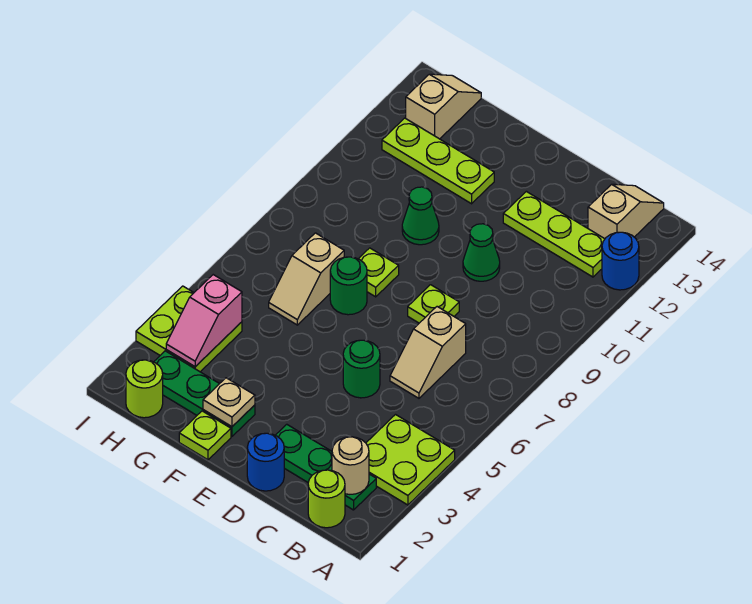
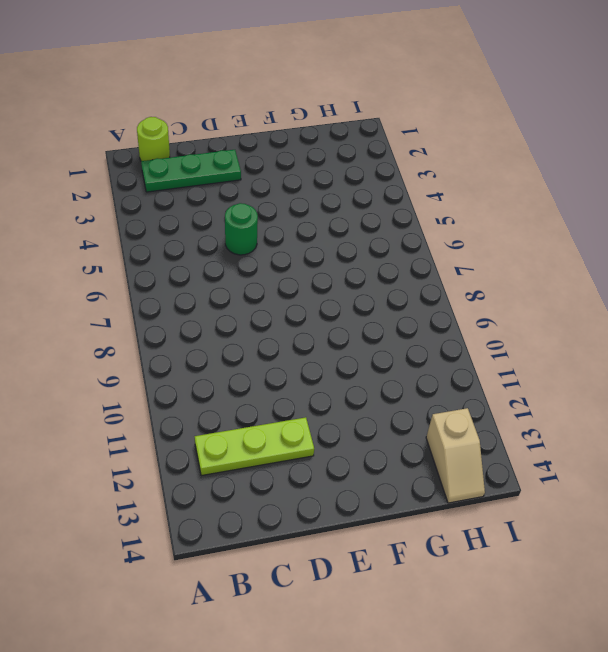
none -> lime plate A3:B4 level 1
none -> blue round brick A12 level 1
none -> tan slope B13:B14 level 1 top 13

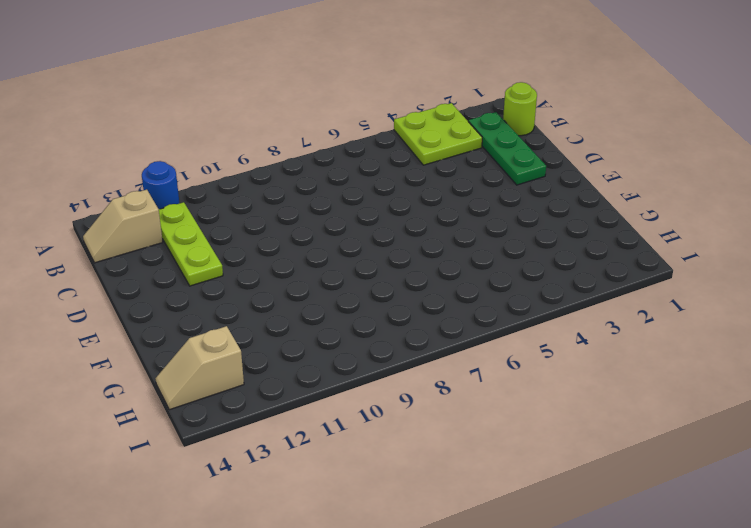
none -> tan slope C6:C7 level 1 top 7
none -> blue round brick D1 level 1
none -> green round brick D5 level 1

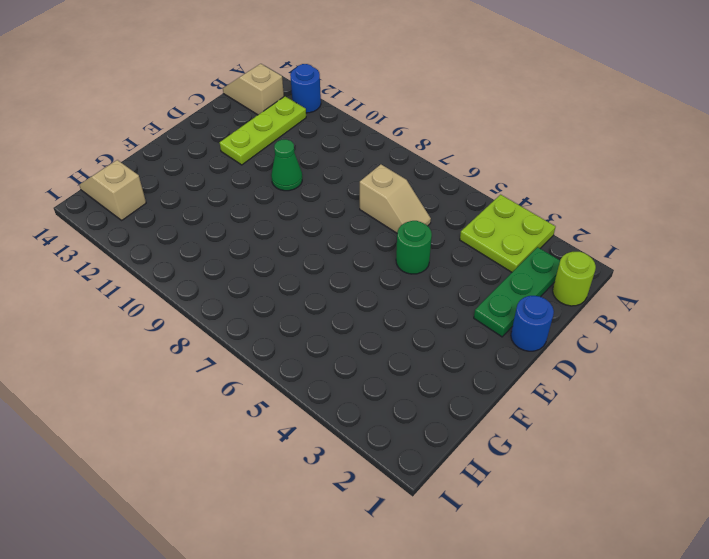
none -> lime plate D8 level 1
none -> lime plate F1 level 1
none -> green plate F2:H2 level 1

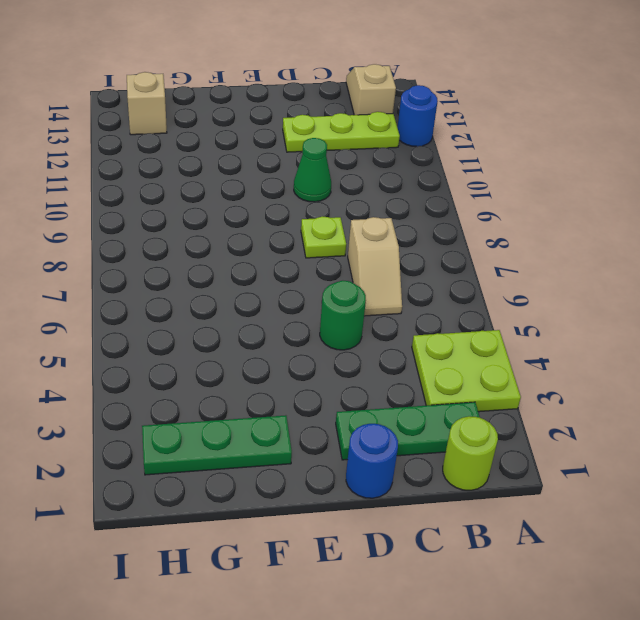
none -> lime plate F1 level 1
none -> green round brick F7 level 1
none -> lime plate F8 level 1

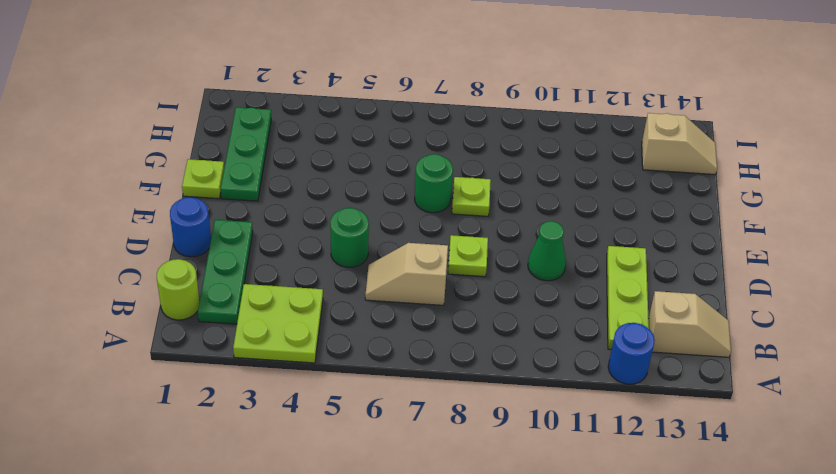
none -> green cone F10 level 1
none -> lime plate F12:H12 level 1
none -> tan slope G6:G7 level 1 top 7

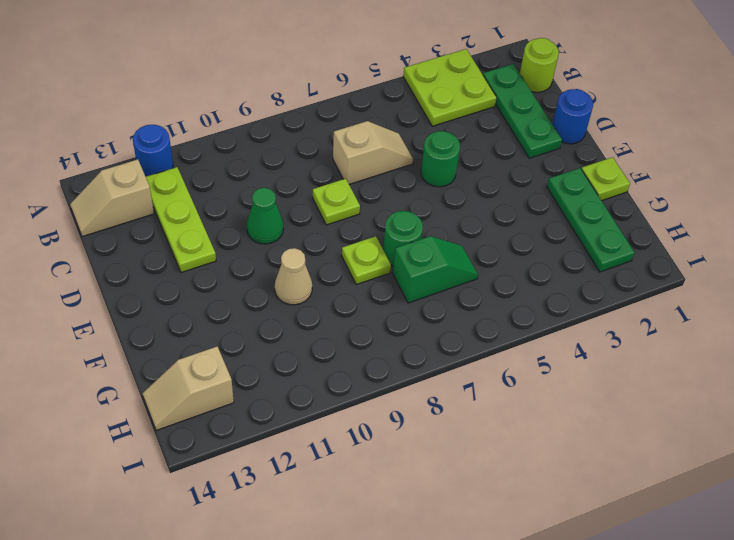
tan cone F10 level 1 -> green cone F10 level 1
green slope G6:G7 level 1 top 7 -> tan slope G6:G7 level 1 top 7
none -> lime plate F12:H12 level 1
none -> lime round brick H1 level 1
none -> lime plate H3:I4 level 1

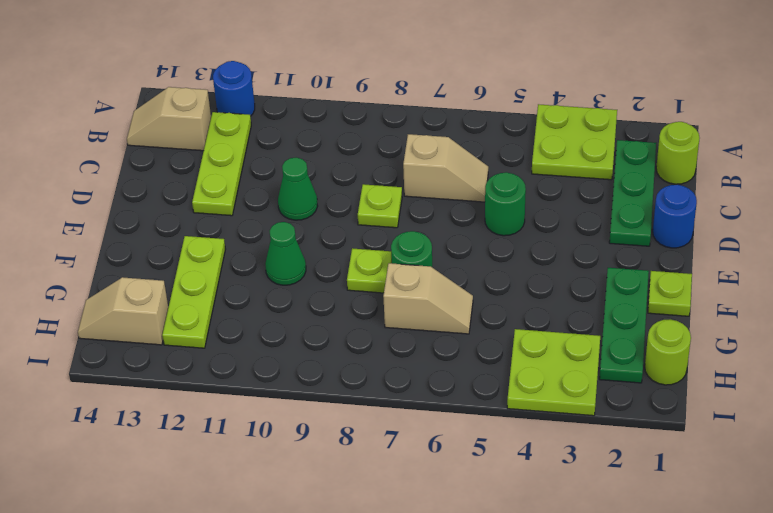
none -> tan round brick B2 level 2
none -> tan plate F2 level 2
none -> pink slope H3:H4 level 2 top 4

